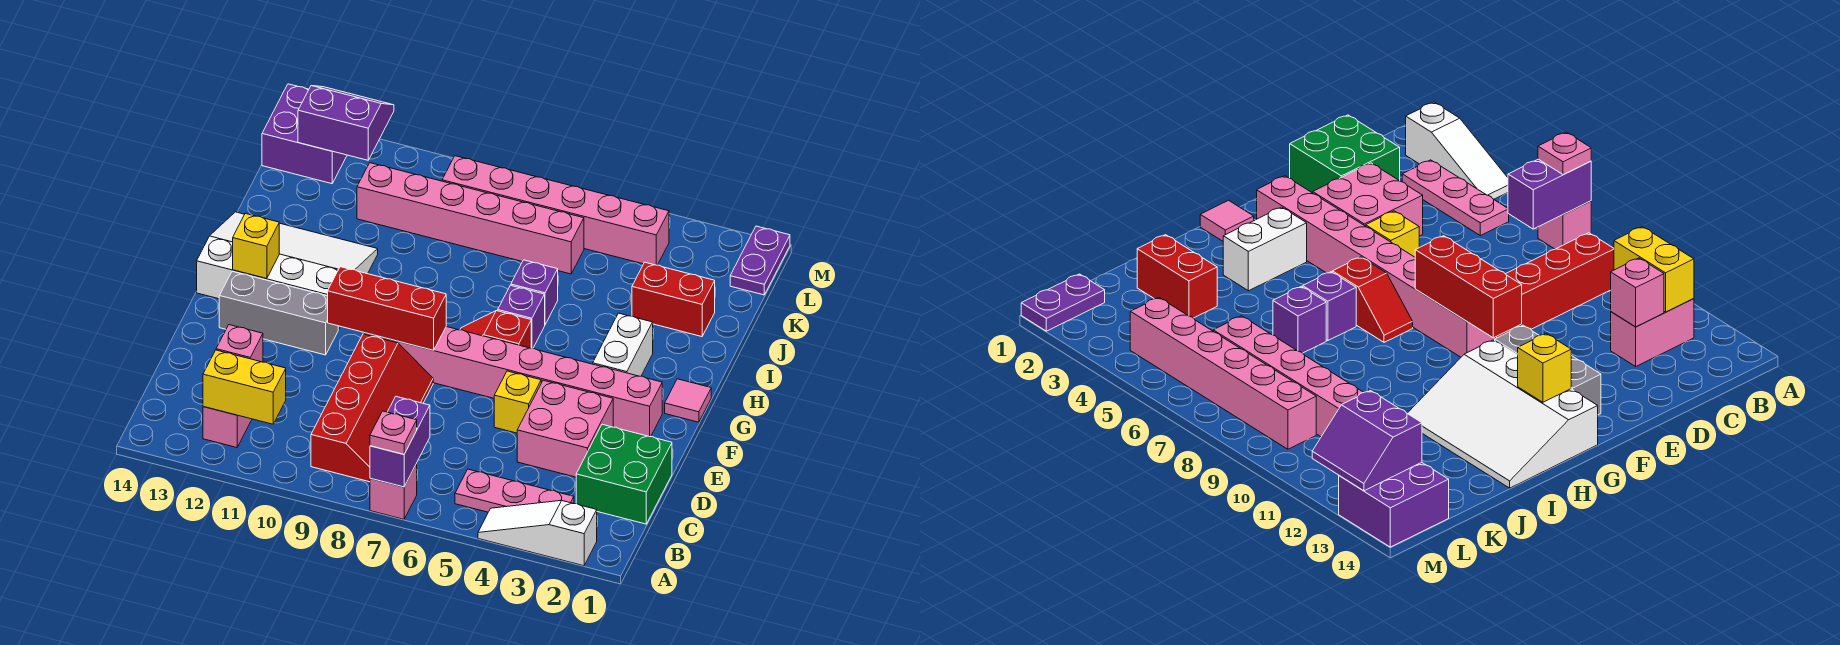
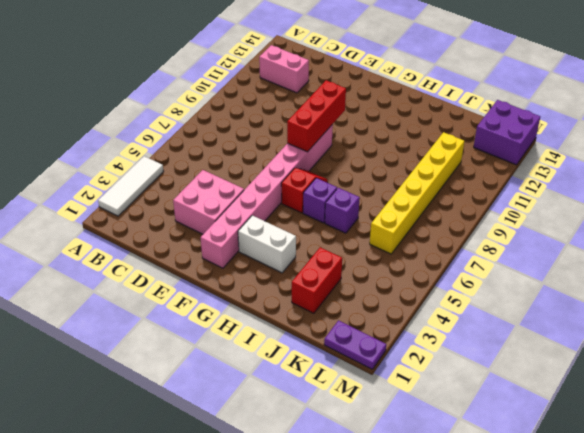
white tile A2:A4 level 1 -> white slope A2:A4 level 1 top 2
yellow brick K6:K11 level 1 -> pink brick K6:K11 level 1
none -> pink brick A7 level 1
none -> pink plate B3:B5 level 1
none -> red slope B8:E9 level 1 top 9

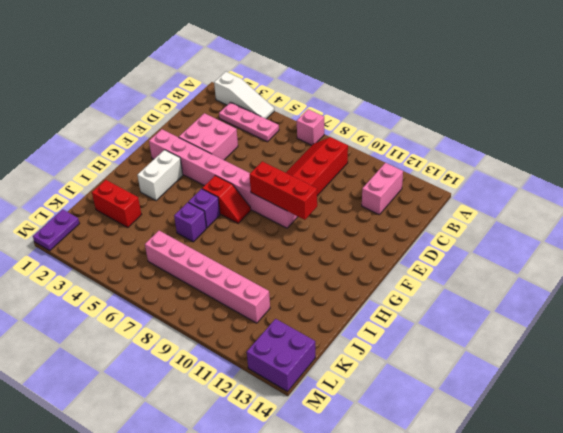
none -> green brick C1:D2 level 1
none -> yellow brick E5 level 1
none -> grey brick F11:F13 level 1

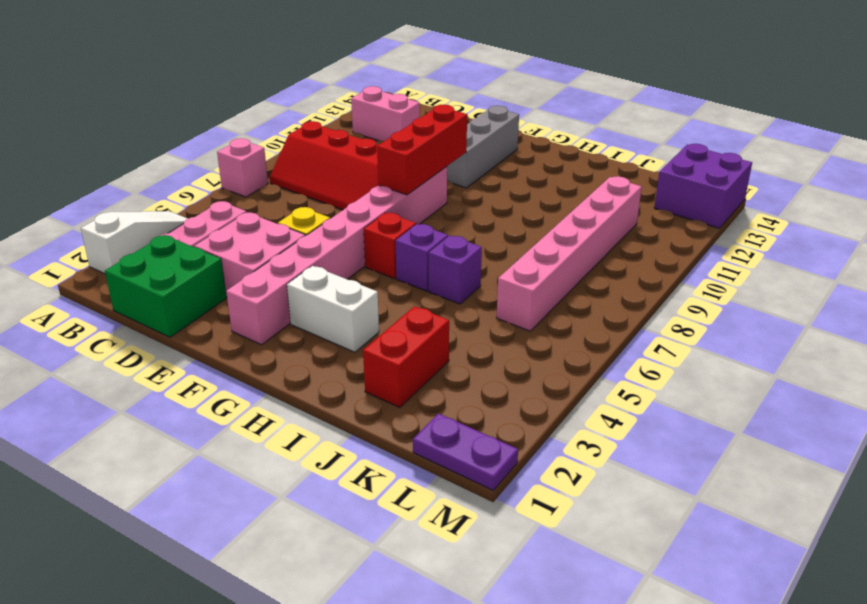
none -> pink tile G1 level 1
none -> white slope G11:I14 level 1 top G
none -> pink brick L4:L9 level 1

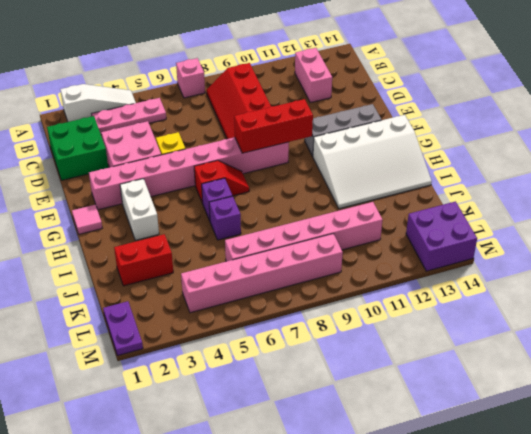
none -> purple brick A7:B7 level 2
none -> yellow brick B11:B12 level 2
none -> pink brick C12 level 2

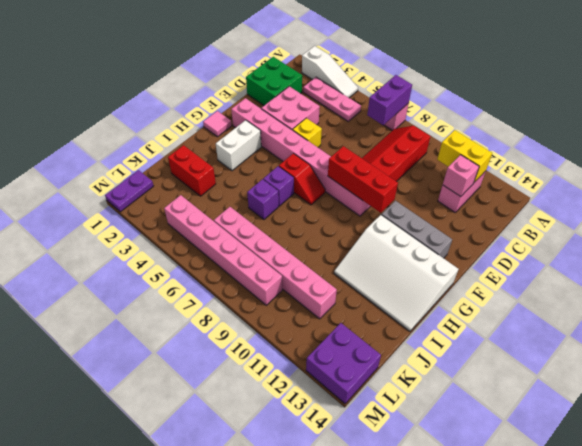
none -> yellow brick G13 level 2
none -> purple slope L12:M13 level 2 top L
none -> pink plate A7 level 3

